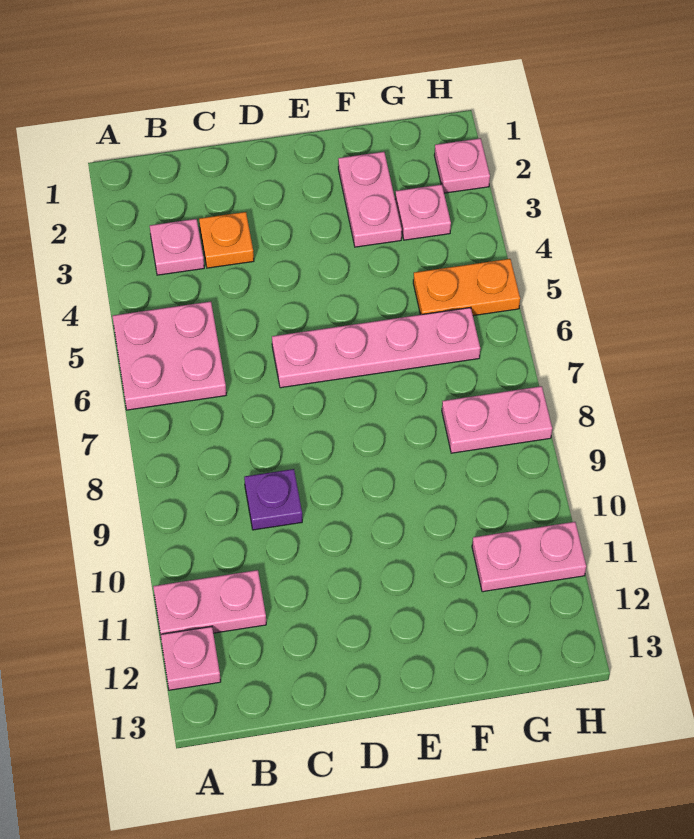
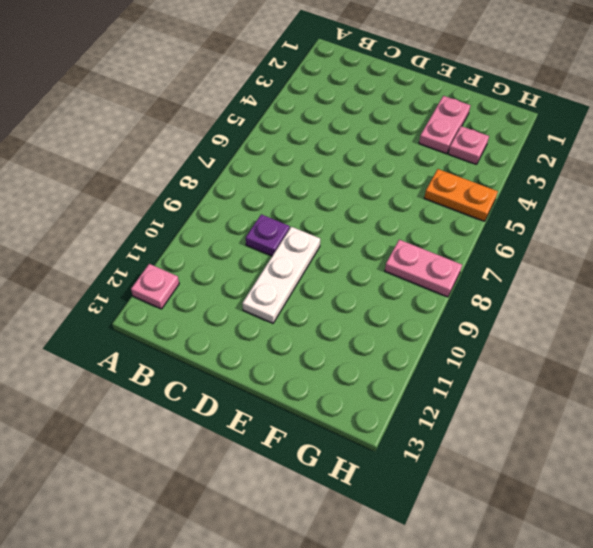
white plate D9:D11 level 1 -> none
none -> pink plate A5:B6 level 1
none -> pink plate A11:B11 level 1
none -> pink plate B3 level 1

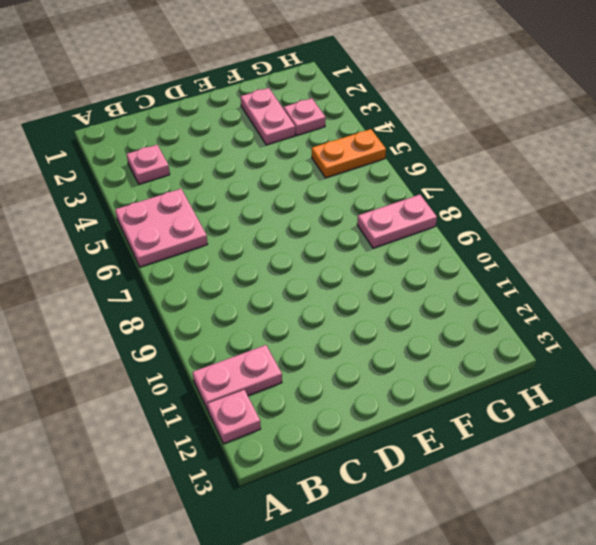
none -> orange plate C3 level 1
none -> purple plate C9 level 1
none -> pink plate D6:G6 level 1

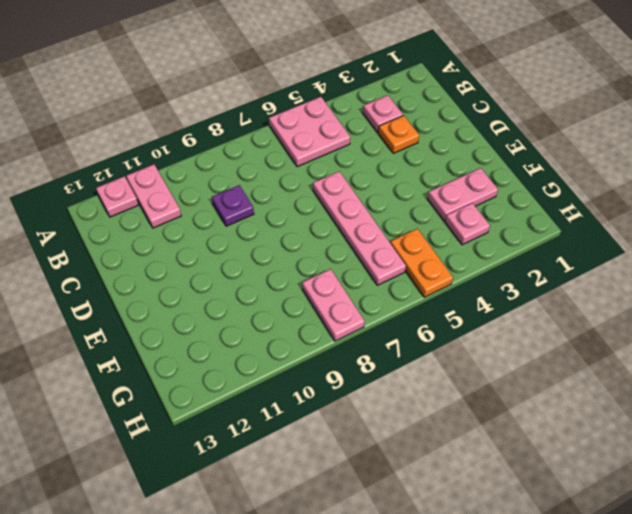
none -> pink plate G11:H11 level 1
none -> pink plate H2 level 1

